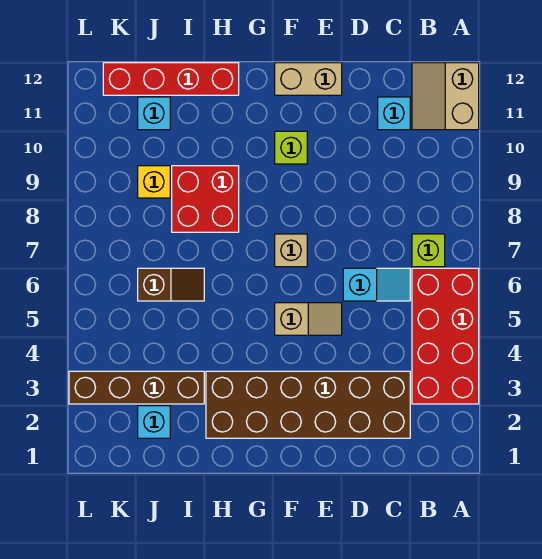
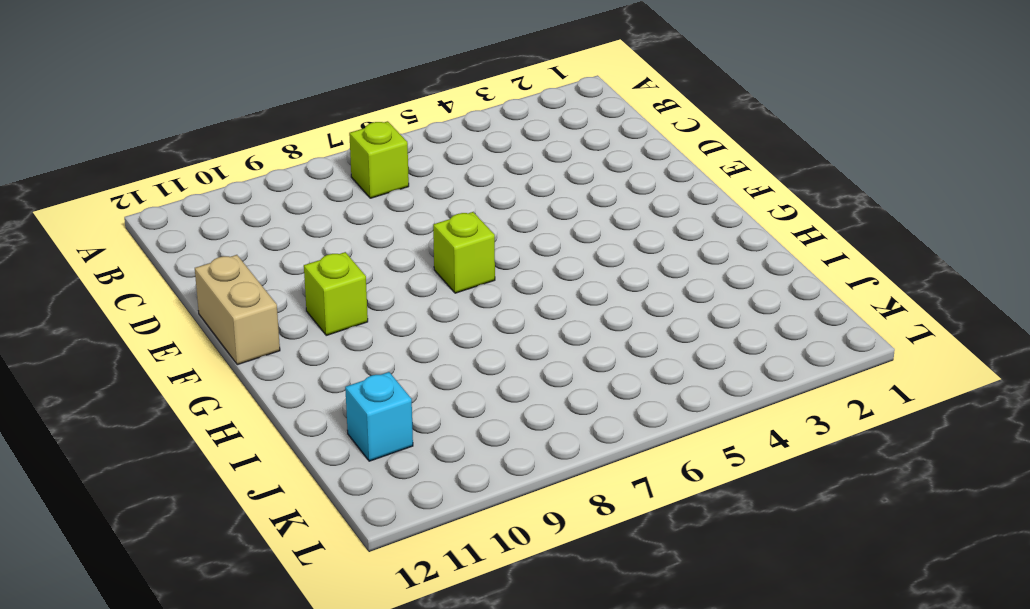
lime brick F7 level 1 -> tan brick F7 level 1
none -> red brick A3:B6 level 1
none -> tan slope A11:B12 level 1 top A
none -> brown brick C2:H3 level 1

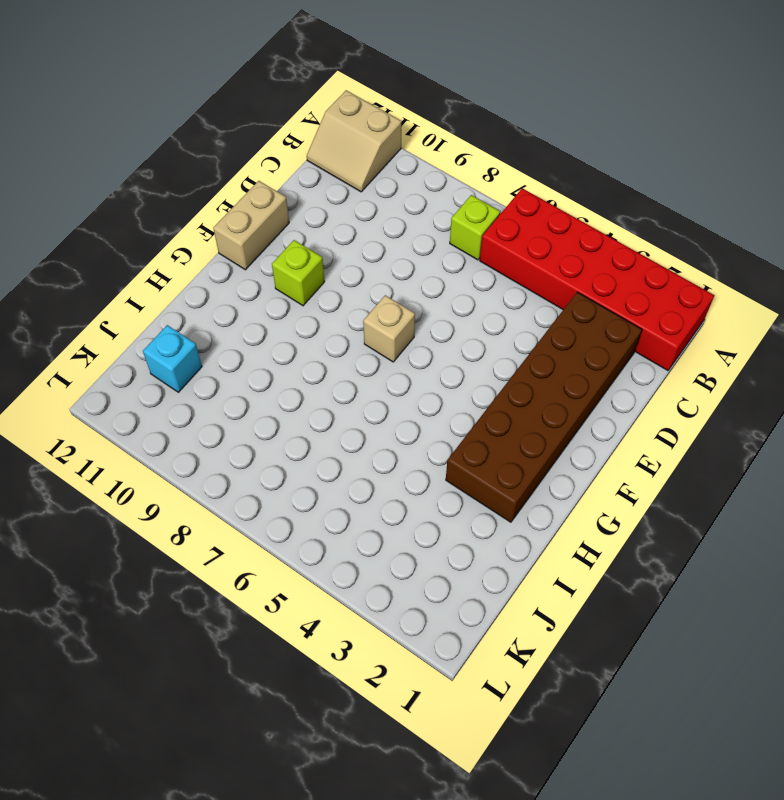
red brick A1:B6 level 1 -> red brick A3:B6 level 1
none -> cyan slope C6:D6 level 1 top D
none -> cyan brick C11 level 1
none -> tan slope E5:F5 level 1 top F

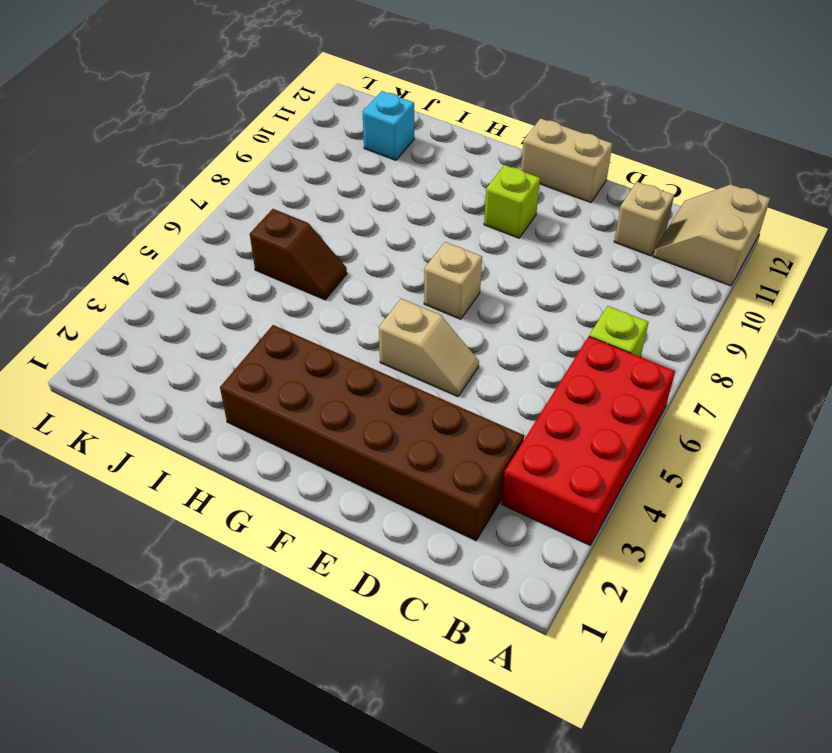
tan brick C11 level 1 -> cyan brick C11 level 1
none -> cyan slope C6:D6 level 1 top D
none -> red brick H8:I9 level 1
none -> red brick H12:K12 level 1

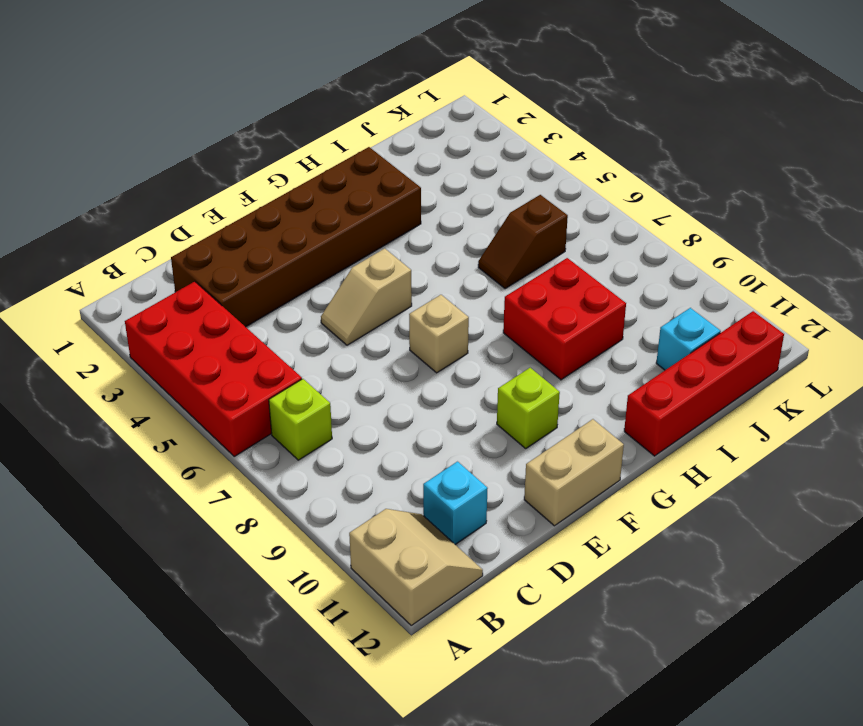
none -> cyan slope C6:D6 level 1 top D
none -> brown brick I3:L3 level 1
none -> cyan brick J2 level 1

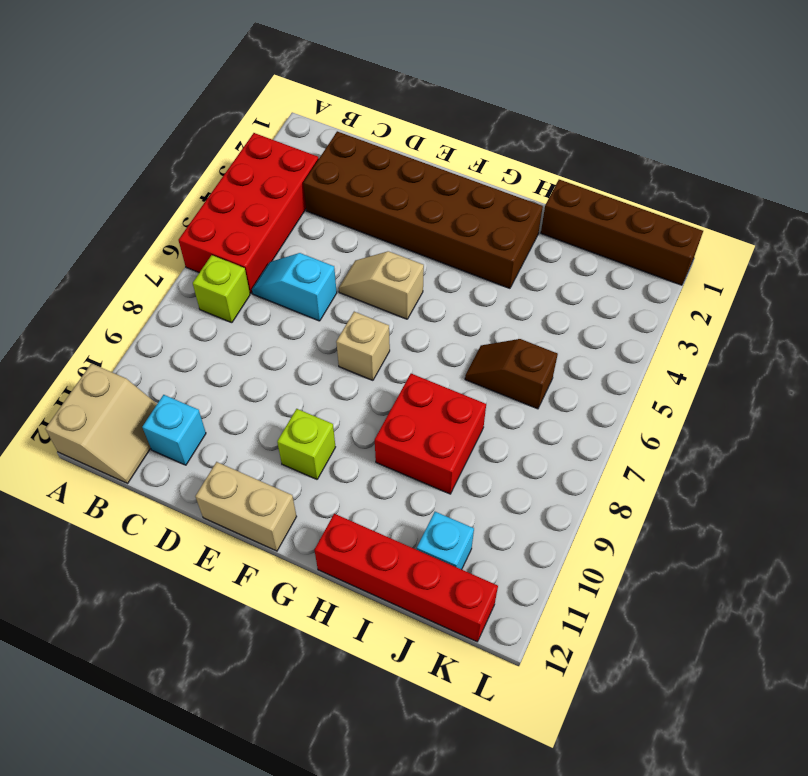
brown brick I1:L1 level 1 -> brown brick I3:L3 level 1
none -> cyan brick J2 level 1
none -> yellow brick J9 level 1

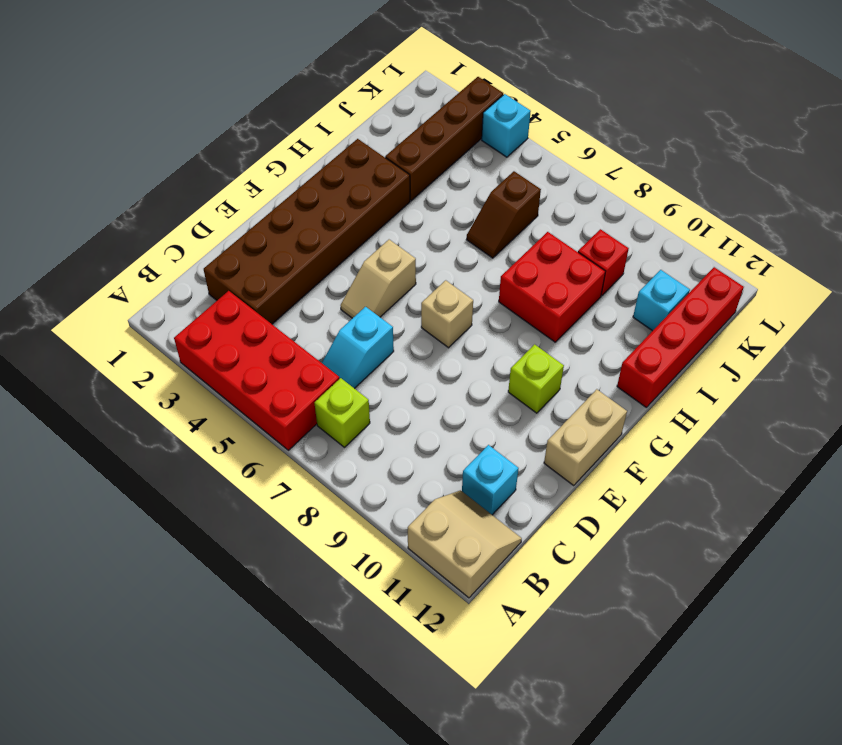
red brick J9 level 1 -> yellow brick J9 level 1
cyan brick L4 level 1 -> cyan brick J2 level 1

